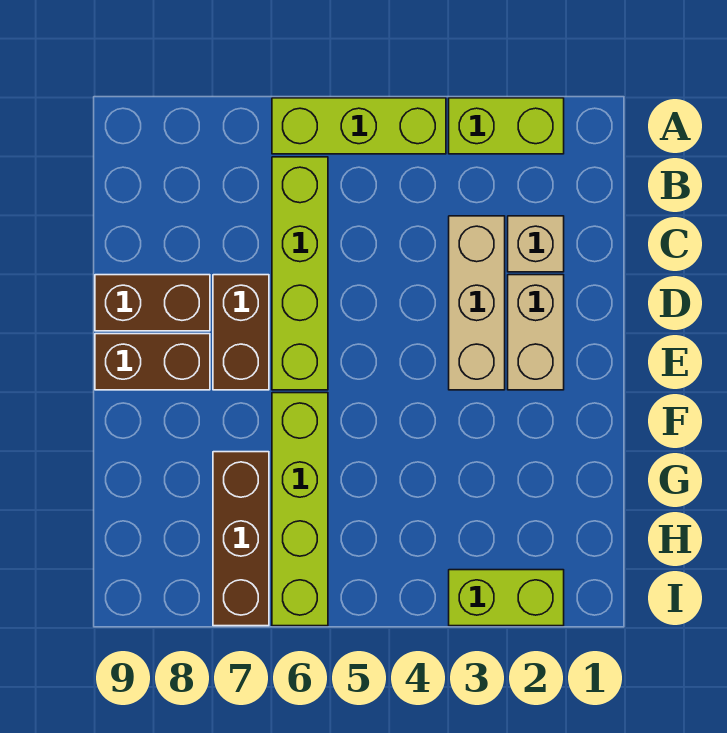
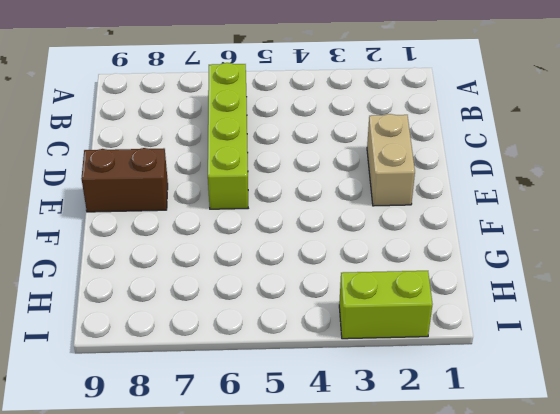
none -> lime brick A2:A3 level 1
none -> lime brick A4:A6 level 1
none -> tan brick C2 level 1

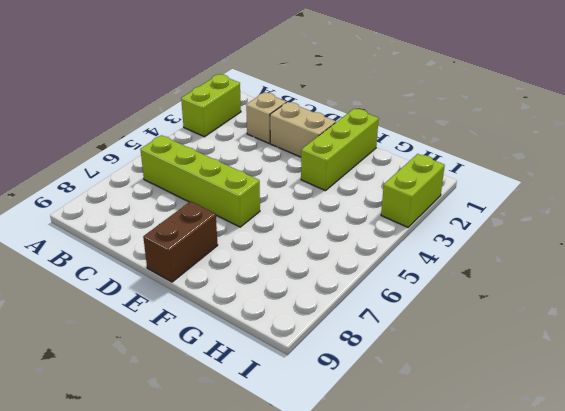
lime brick F1:F3 level 1 -> lime brick A4:A6 level 1
none -> tan brick C3:E3 level 1
none -> brown brick D7:E7 level 1
none -> brown brick D8:D9 level 1

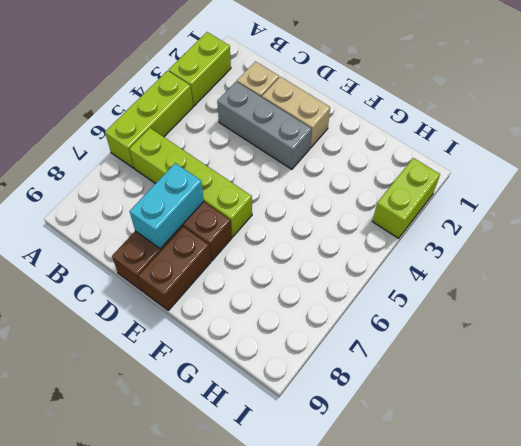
grey brick C3:E3 level 1 -> tan brick C3:E3 level 1
cyan brick D7:D8 level 2 -> none
none -> lime brick F6:I6 level 1
none -> brown brick G7:I7 level 1

